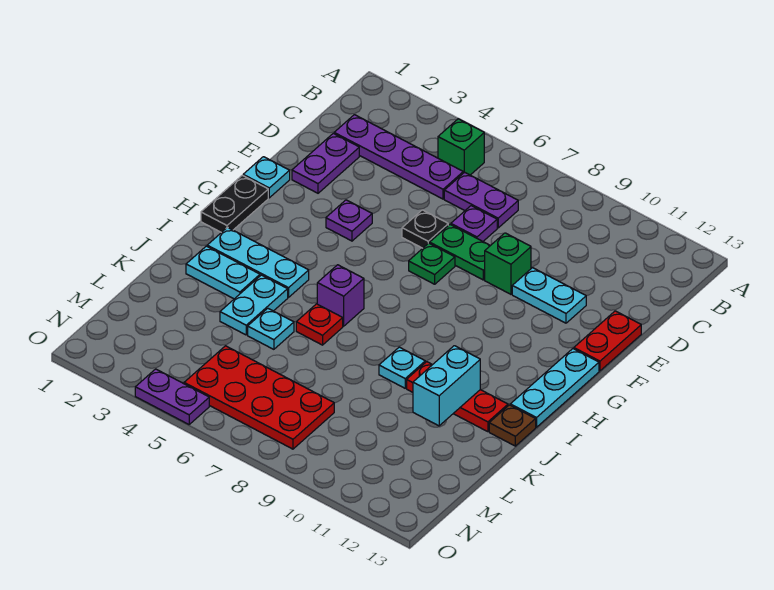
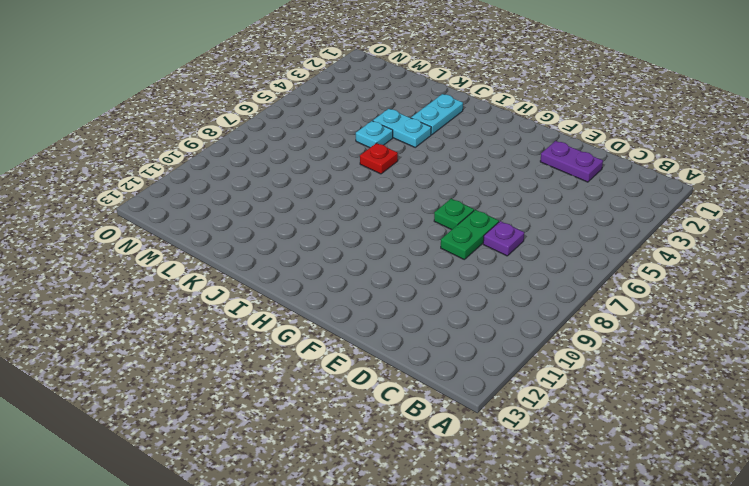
none -> green brick B5 level 1
none -> purple plate C2:C5 level 1
none -> purple plate C6:C7 level 1

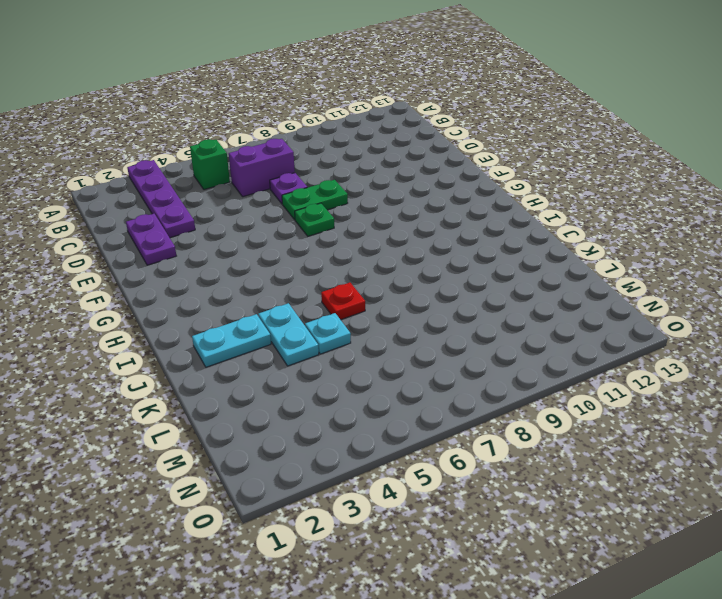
purple plate A3:D3 level 1 -> purple plate C2:C5 level 1
purple brick C6:C7 level 1 -> purple plate C6:C7 level 1
none -> black plate E6 level 1
none -> green brick E9 level 1
none -> cyan plate E10:E11 level 1

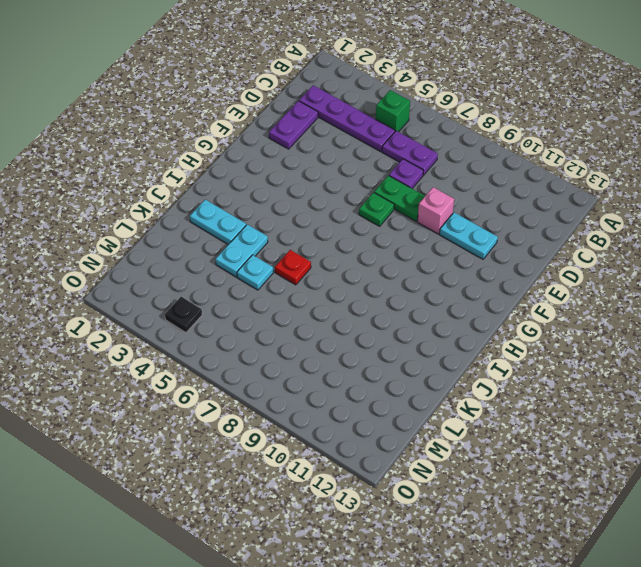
pink brick E9 level 1 -> green brick E9 level 1
black plate N4 level 1 -> black plate E6 level 1
none -> red plate E13:F13 level 1
none -> cyan plate F1 level 1
none -> purple plate F4 level 1

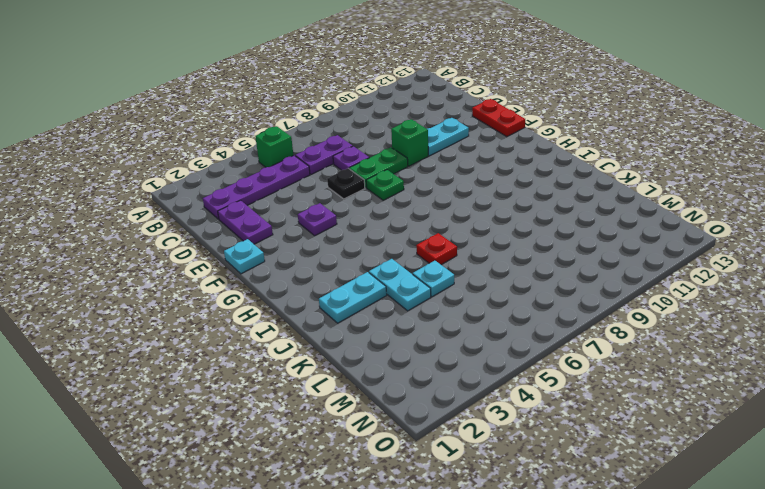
none -> black plate G1:H1 level 1
none -> cyan plate G13:I13 level 1
none -> cyan plate I2:I4 level 1

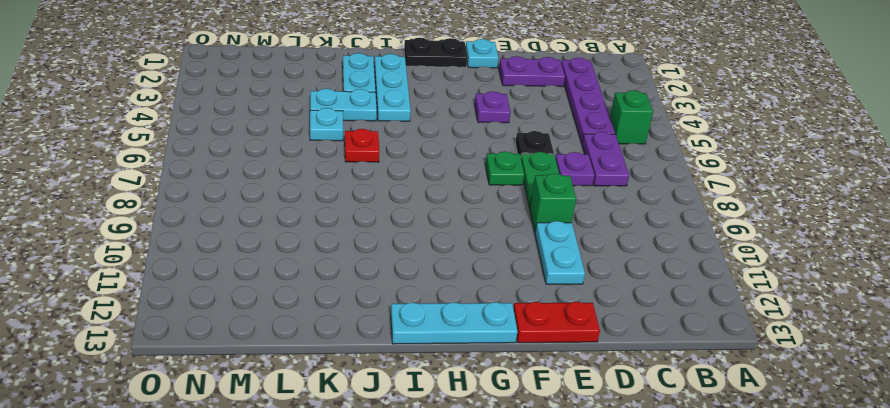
none -> purple brick I6 level 1
none -> cyan plate J9 level 1
none -> red plate J10:J12 level 1

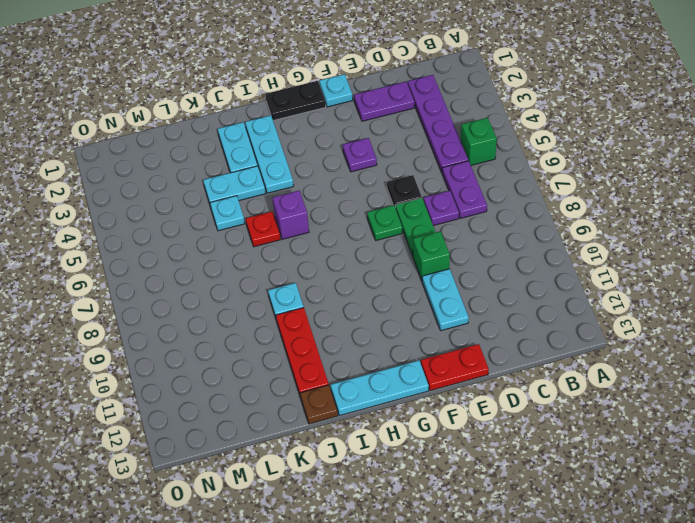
none -> red plate M5:N8 level 1
none -> purple plate O4:O5 level 1
none -> cyan brick J11:K11 level 2

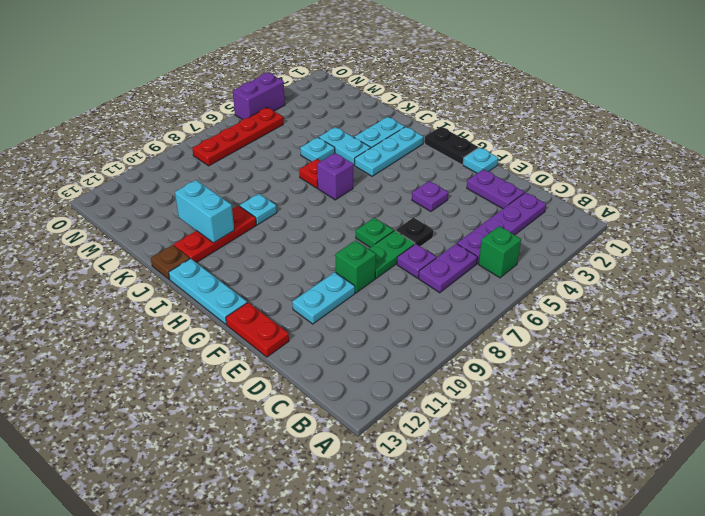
red plate N5:N8 level 1 -> red plate M5:N8 level 1
purple brick O4:O5 level 1 -> purple plate O4:O5 level 1

